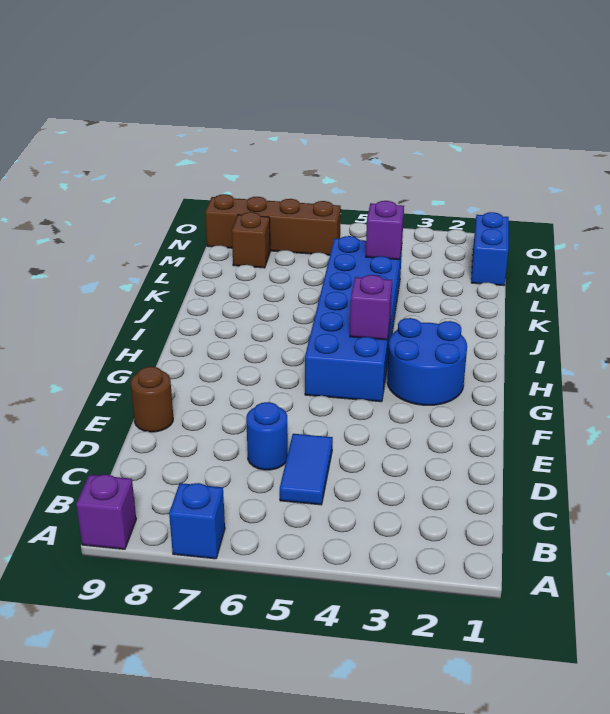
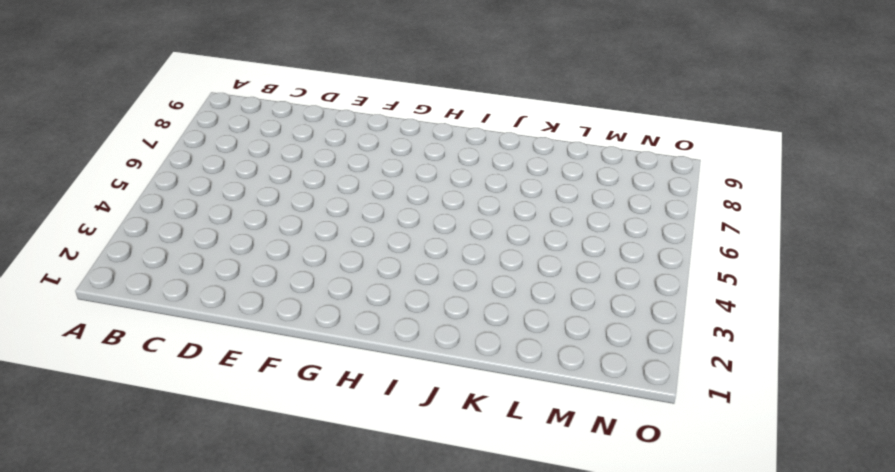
none -> blue brick A7 level 1
none -> purple brick A9 level 1
none -> blue tile C5:D5 level 1

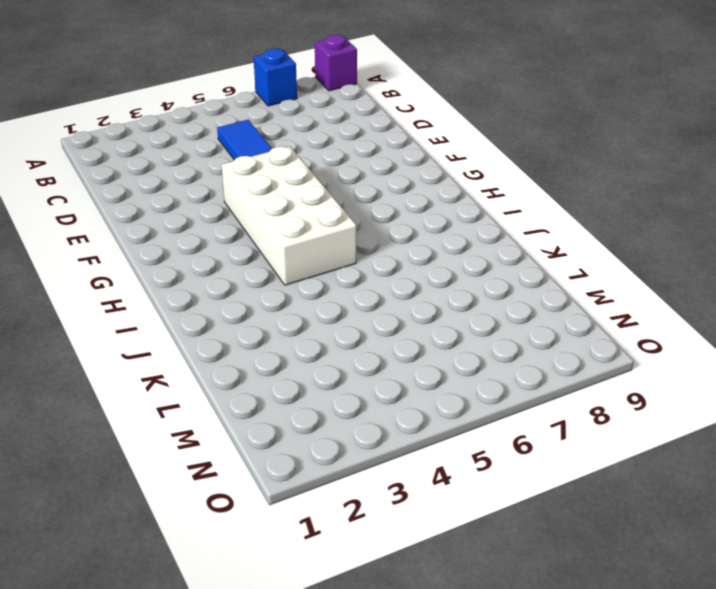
white brick F4:I5 level 1 -> blue brick G4:L5 level 1
none -> blue round brick D6 level 1
none -> brown round brick E9 level 1
none -> blue round brick G2:H3 level 1

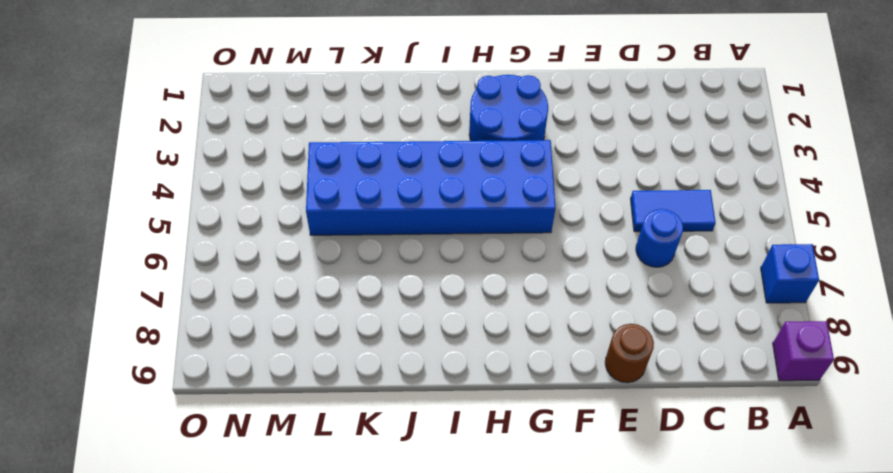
none -> blue brick M1:N1 level 1
none -> brown brick M8 level 1
none -> brown brick N6:N9 level 1

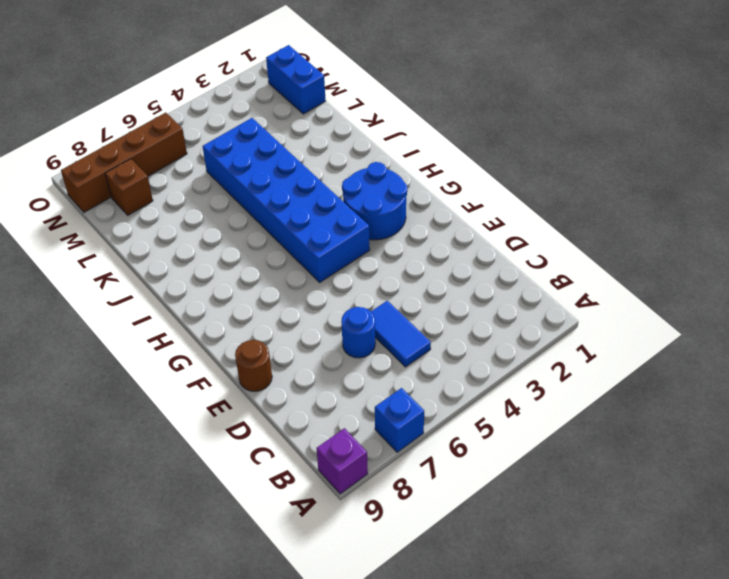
none -> purple brick H4 level 2
none -> purple brick L4 level 2

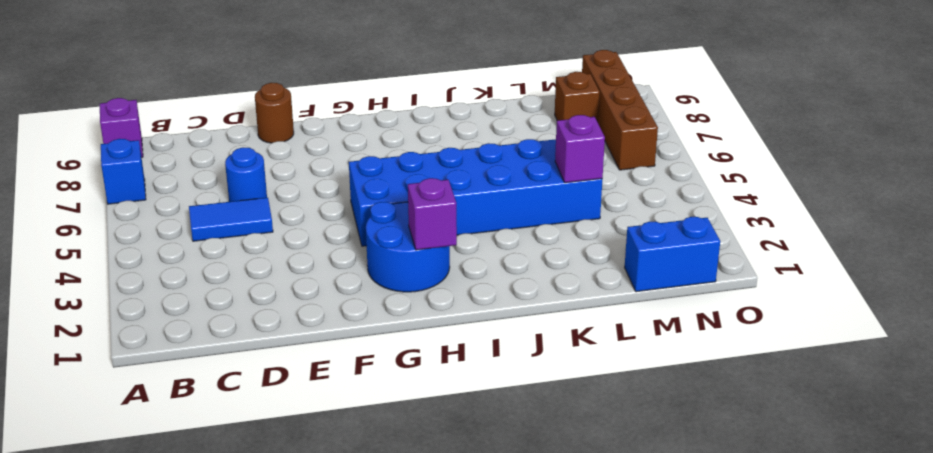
purple brick H2 level 2 -> purple brick H4 level 2

